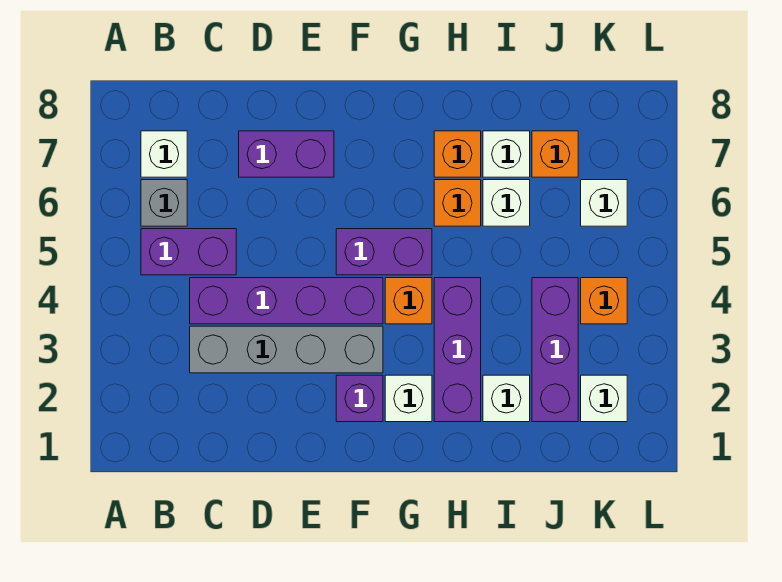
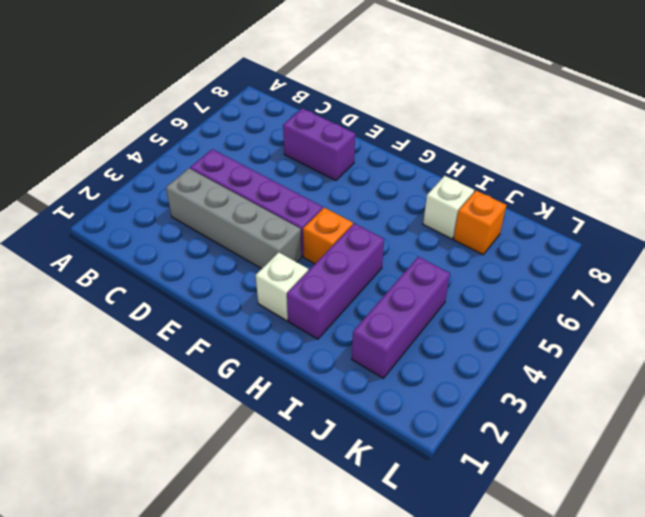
none -> purple brick B5:C5 level 1
none -> grey brick B6 level 1
none -> white brick B7 level 1

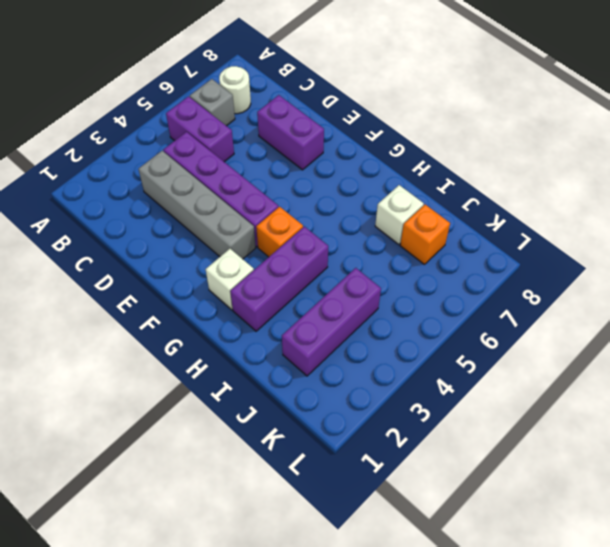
white round brick B7 level 1 -> white brick B7 level 1
none -> purple brick F2 level 1
none -> purple brick F5:G5 level 1
none -> orange brick H6 level 1

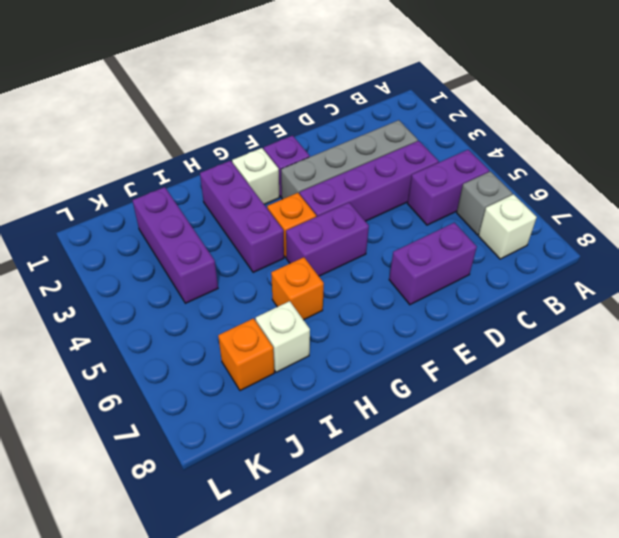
none -> orange brick H7 level 1
none -> white brick I2 level 1
none -> white brick I6 level 1

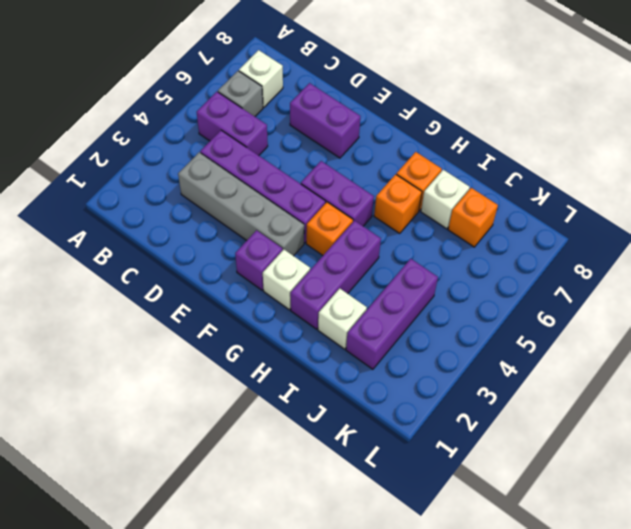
none -> white brick I6 level 1
none -> white brick K2 level 1
none -> orange brick K4 level 1

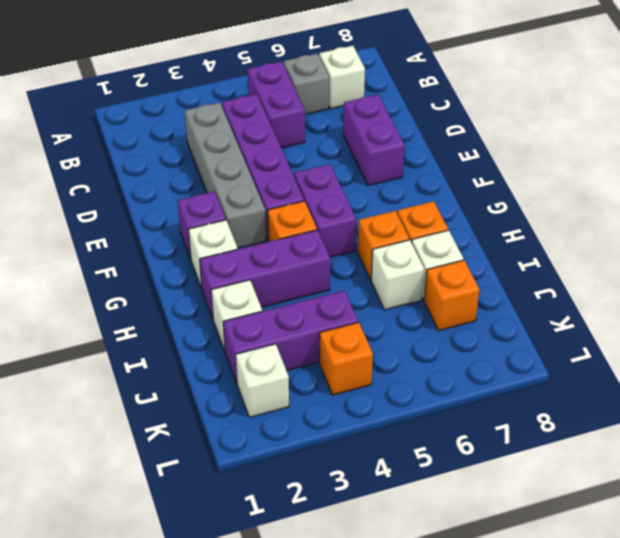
none -> white brick K6 level 1

